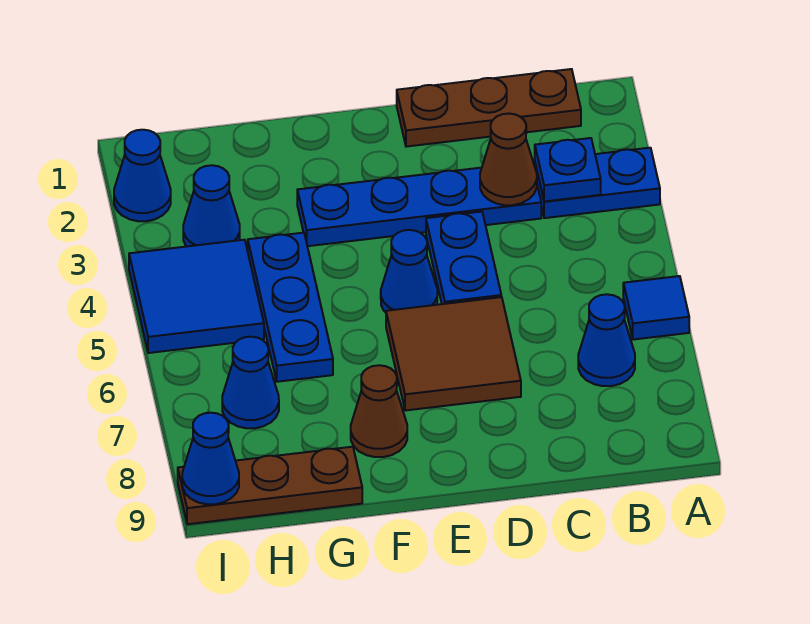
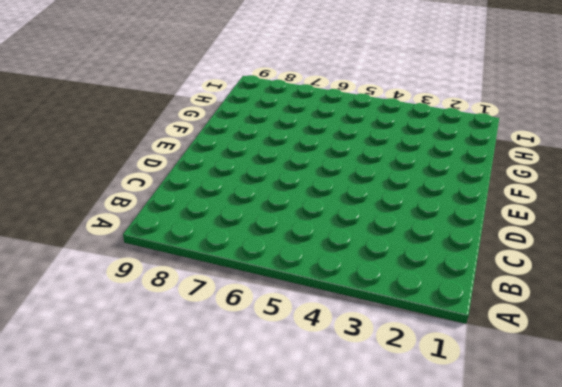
none -> blue plate A3:B3 level 1
none -> blue tile A6 level 1
none -> brown plate B1:D1 level 1

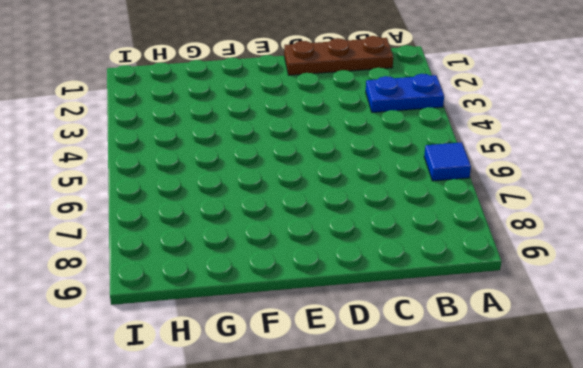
none -> blue cone B7 level 1
none -> blue plate C3:F3 level 1
none -> blue plate D4:D5 level 1

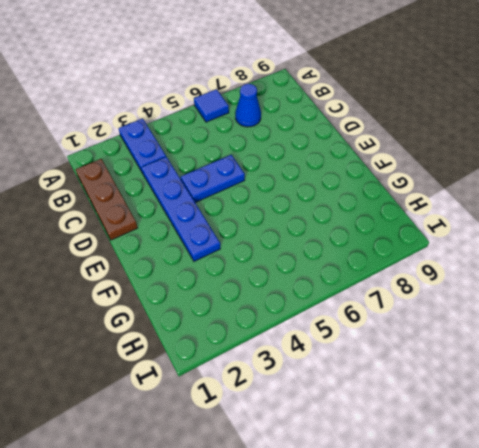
none -> brown tile D6:E7 level 1
none -> blue cone E5 level 1
none -> brown cone F8 level 1

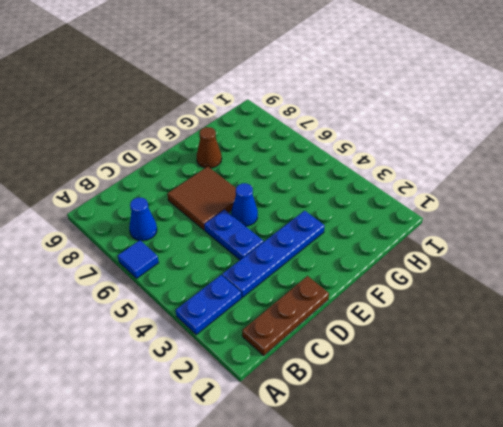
none -> blue plate G4:G6 level 1
none -> brown plate G9:I9 level 1
none -> blue cone H3 level 1

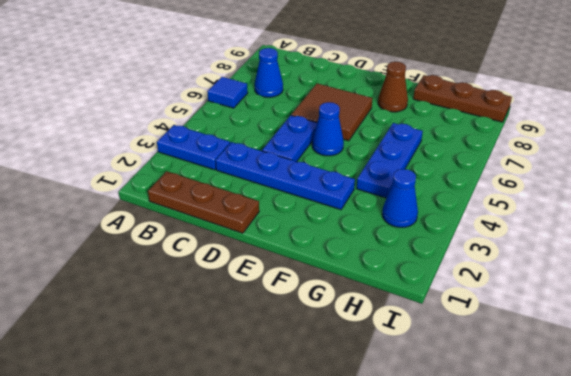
none -> blue tile H4:I5 level 1
none -> blue cone H7 level 1
none -> blue cone I2 level 1

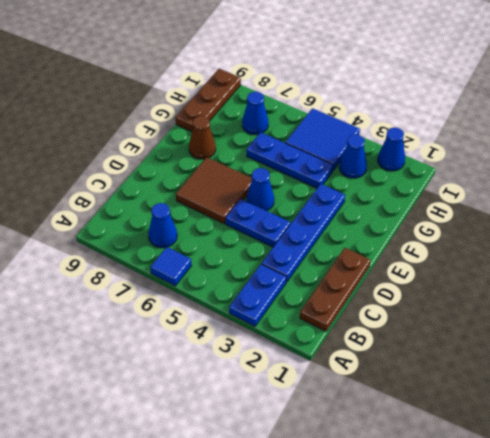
none -> blue plate B3 level 2
none -> brown cone C3 level 2
none -> blue cone I9 level 2

